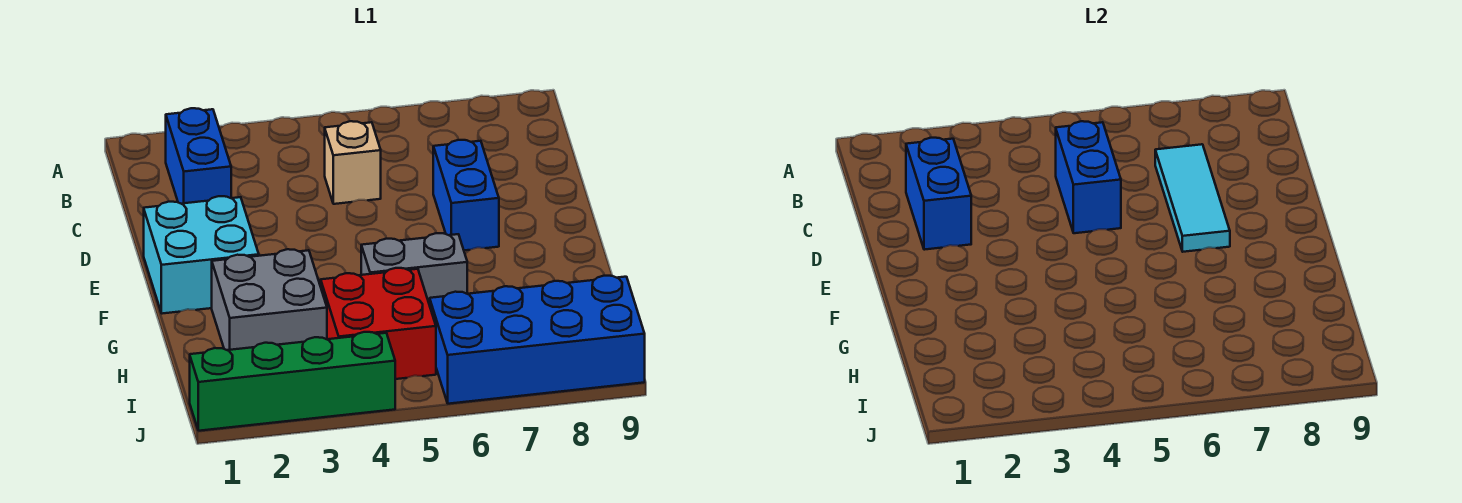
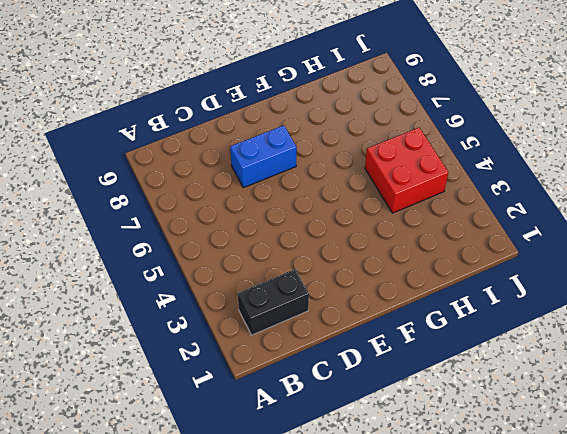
black brick B2:C2 level 1 -> blue brick B2:C2 level 1
none -> tan brick C5 level 1
none -> cyan brick E1:F2 level 1
none -> grey brick G2:H3 level 1

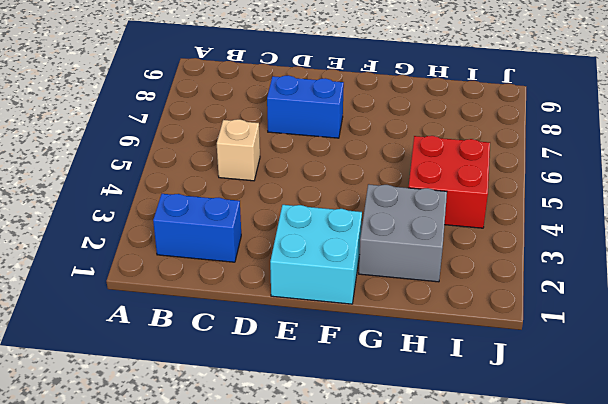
none -> grey brick G5:G6 level 1
none -> blue brick I6:J9 level 1
none -> green brick J1:J4 level 1

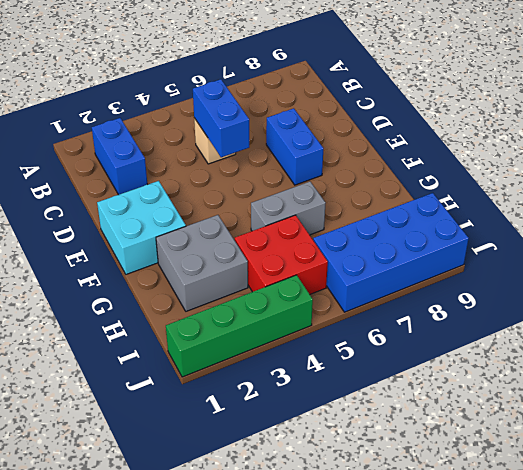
none -> blue brick C2:D2 level 2
none -> cyan tile C7:E7 level 2

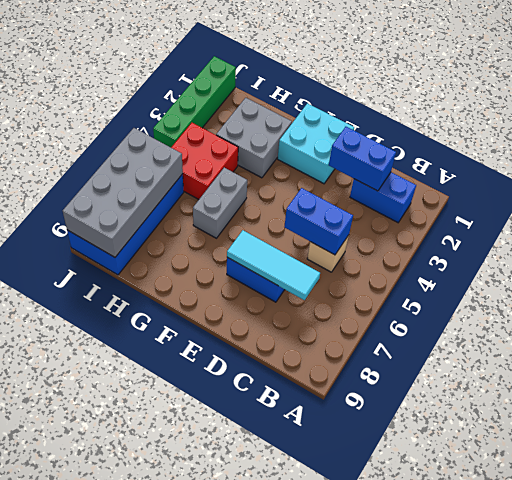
grey brick I6:J9 level 2 -> none

